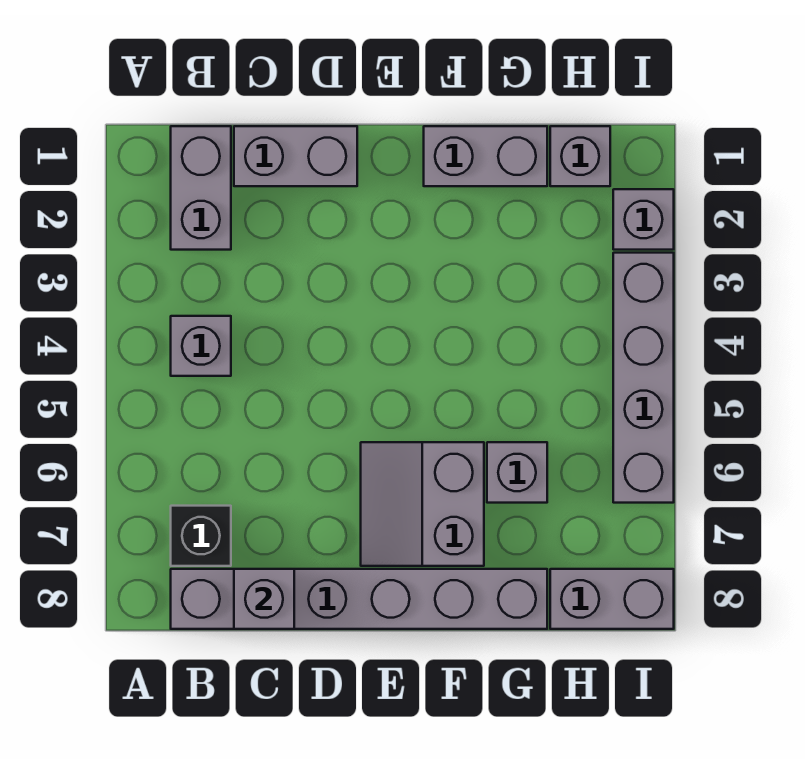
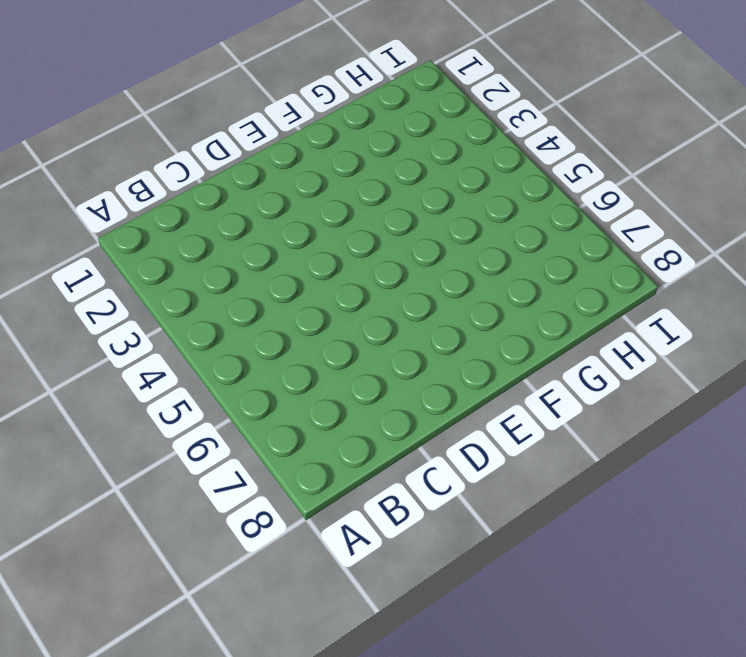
none -> grey brick B1:B2 level 1
none -> grey brick B4 level 1
none -> black brick B7 level 1

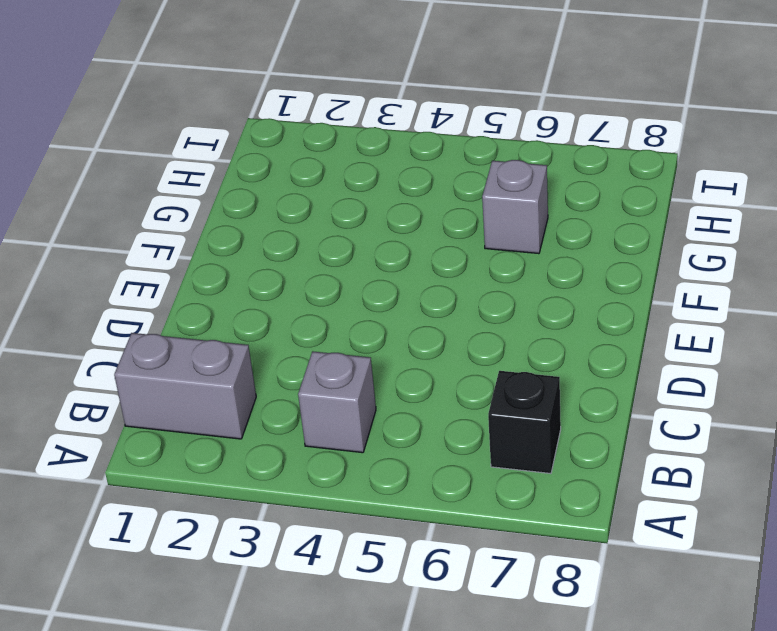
none -> grey brick B8:G8 level 1
none -> grey brick C1:D1 level 1
none -> grey slope E6:F7 level 1 top F

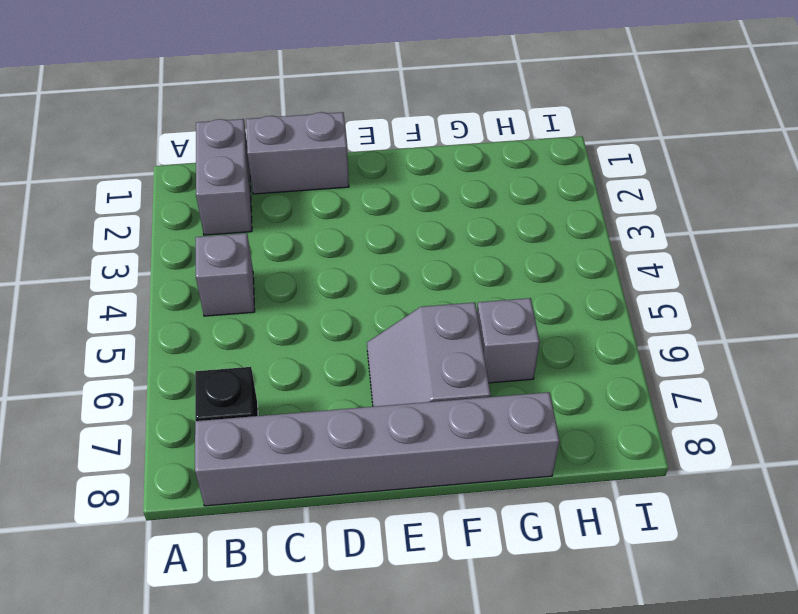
none -> grey brick F1:G1 level 1
none -> grey brick H1 level 1
none -> grey brick H8:I8 level 1

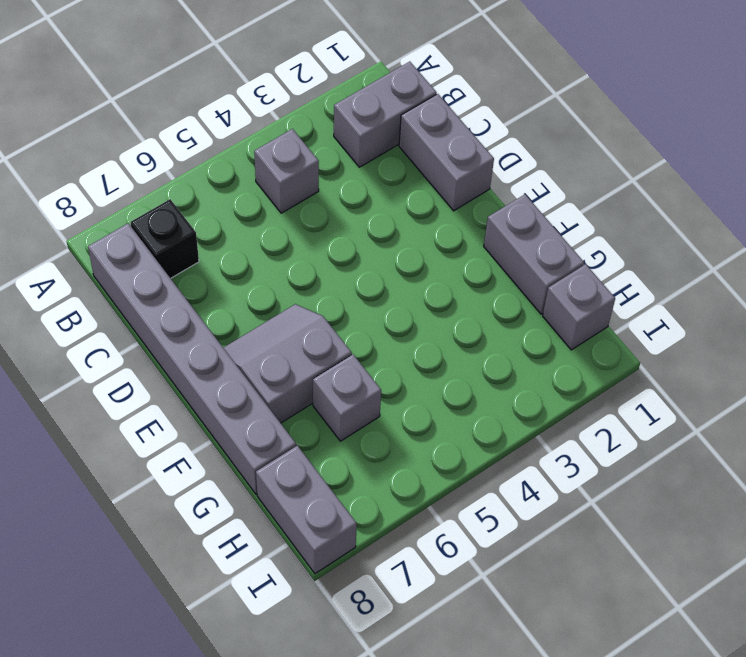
none -> grey brick I2 level 1
none -> grey brick I3:I6 level 1
none -> grey brick C8 level 2

